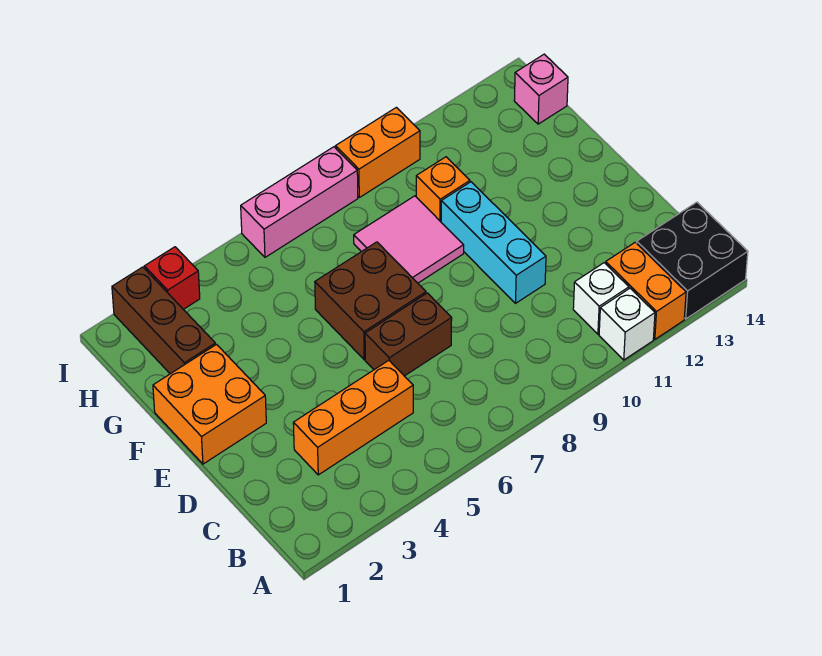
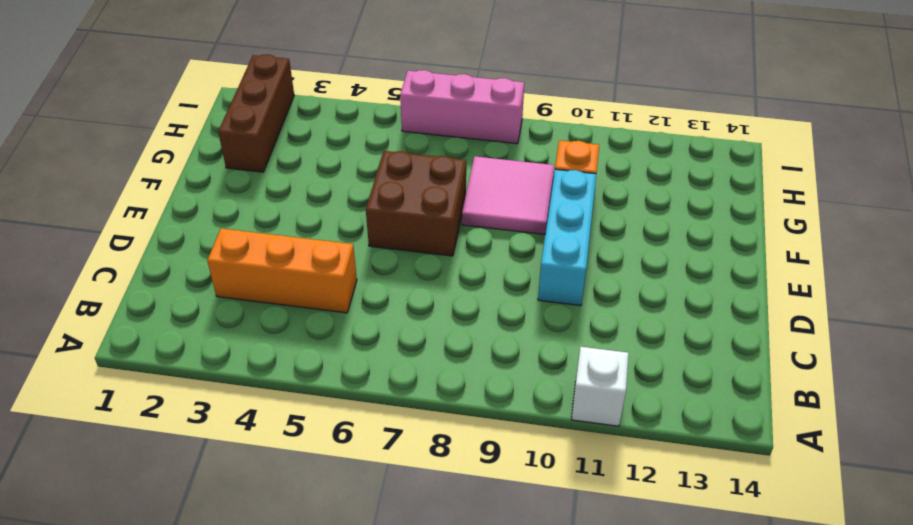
none -> orange brick A12:B12 level 1
none -> black brick A13:B14 level 1
none -> white brick B11 level 1

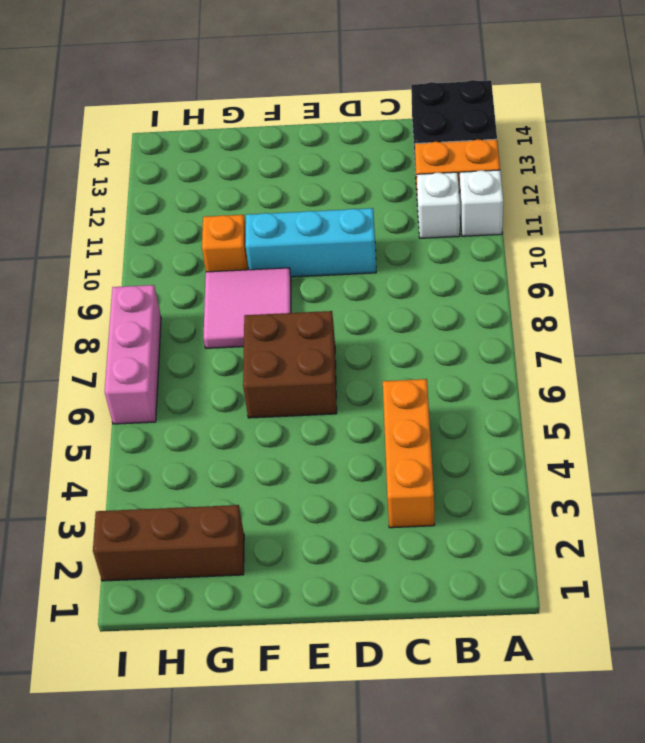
none -> brown brick D6:D7 level 1
none -> orange brick E1:F2 level 1
none -> pink brick H14 level 1

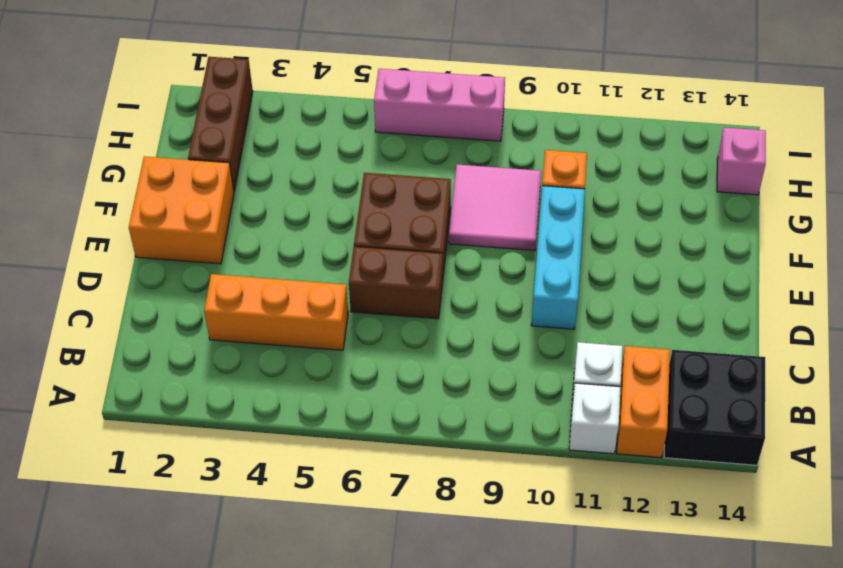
none -> red brick I3 level 1
none -> orange brick I9:I10 level 1

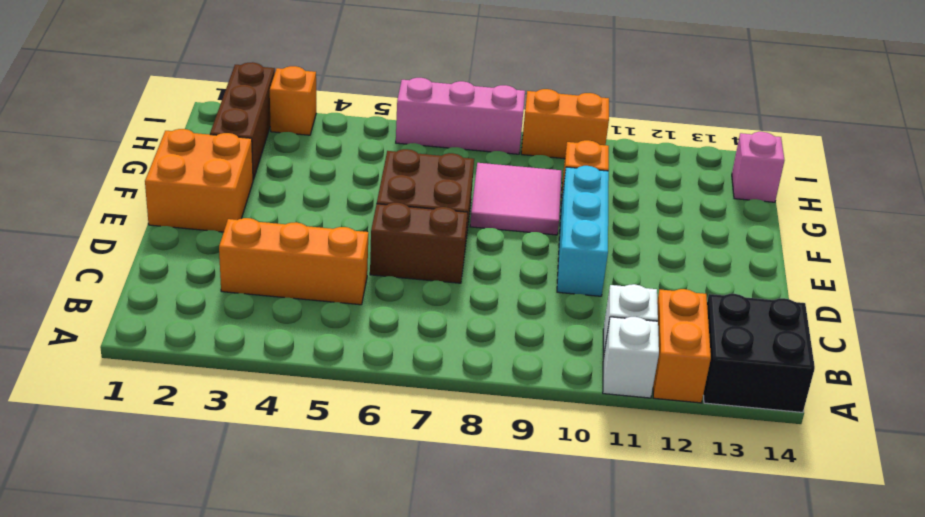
orange brick I3 level 1 -> red brick I3 level 1

